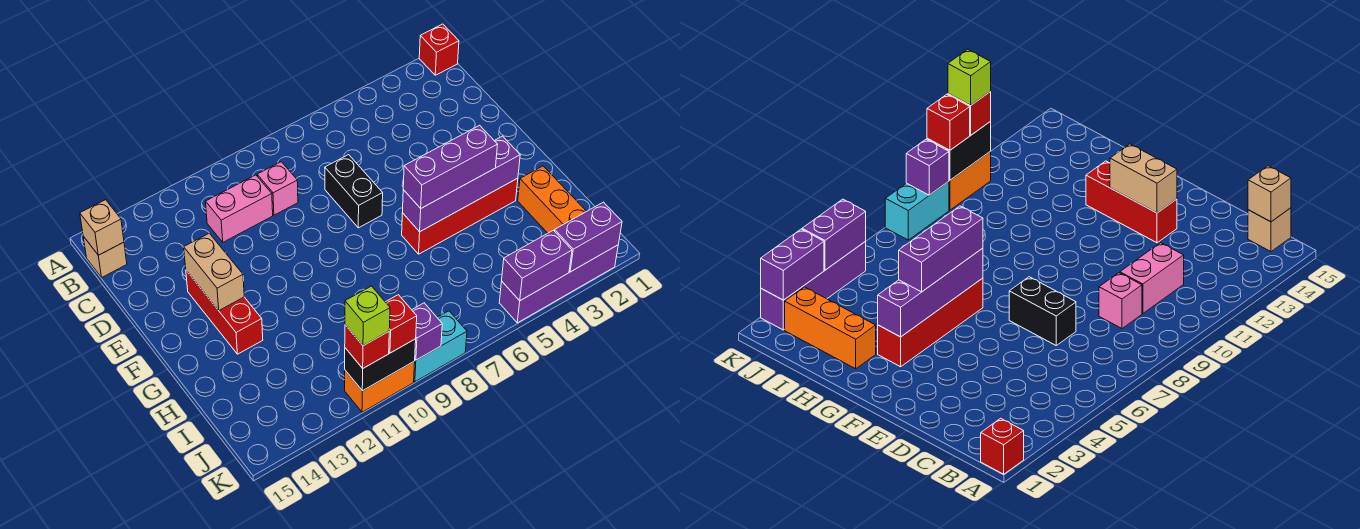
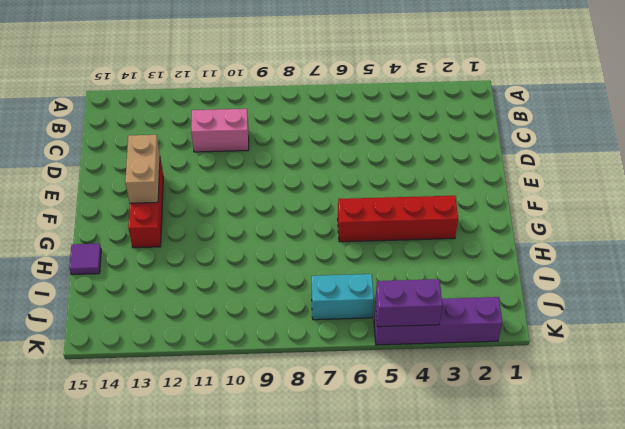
purple tile H15 level 1 -> none
cyan brick J6:J7 level 1 -> cyan brick K8:K9 level 1
none -> red brick A1 level 1
none -> tan brick B15 level 1
none -> pink brick C9 level 1

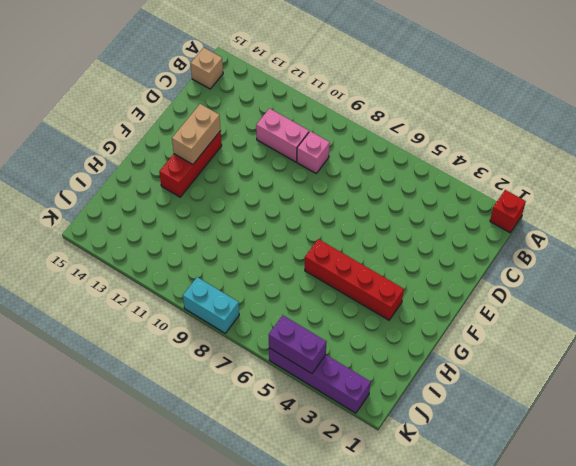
none -> black brick D7:E7 level 1
none -> orange brick H2:J2 level 1
none -> orange brick K10:K11 level 1

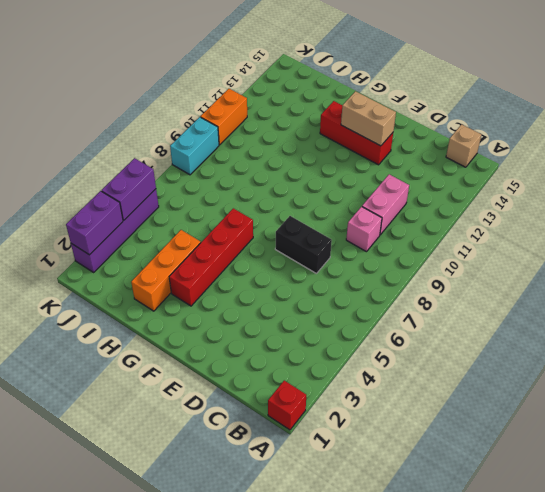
orange brick H2:H4 level 1 -> orange brick H2:J2 level 1
none -> tan brick B15 level 2
none -> purple brick G3:G6 level 2
none -> purple brick K9 level 2

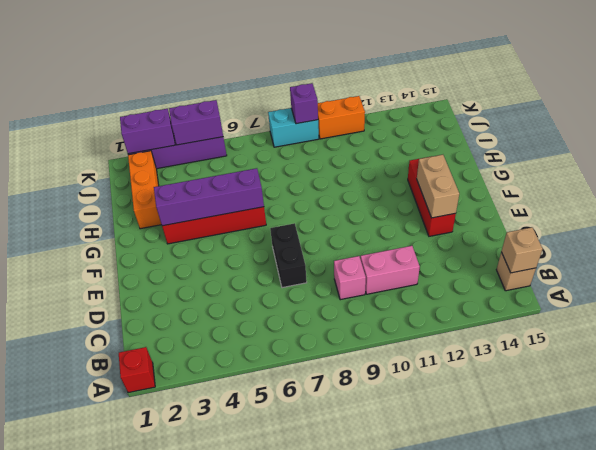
none -> black brick K10:K11 level 2
none -> purple brick G4:G6 level 3
none -> red brick K10 level 3

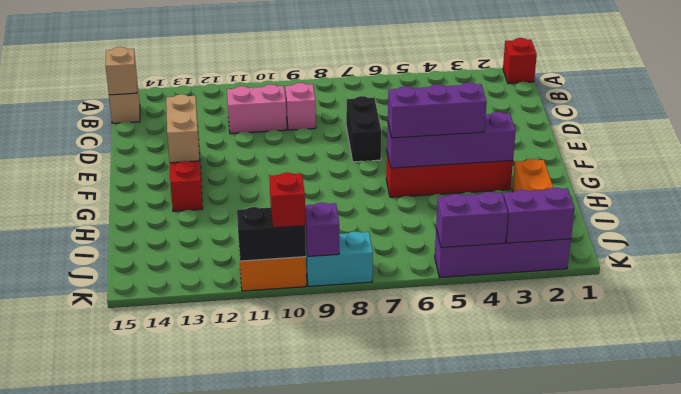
none -> red brick K11 level 3
none -> lime brick K11 level 4

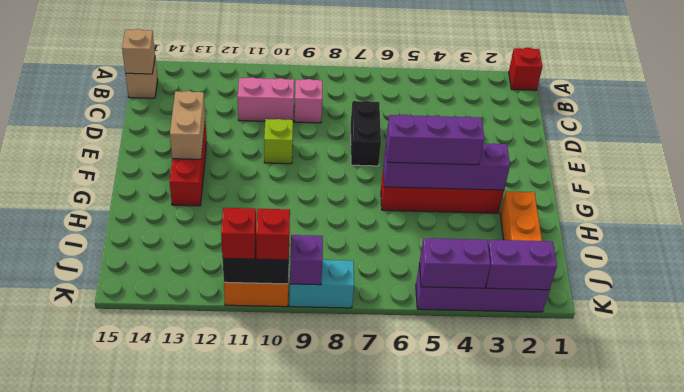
lime brick E10 level 1 -> lime brick K11 level 4

